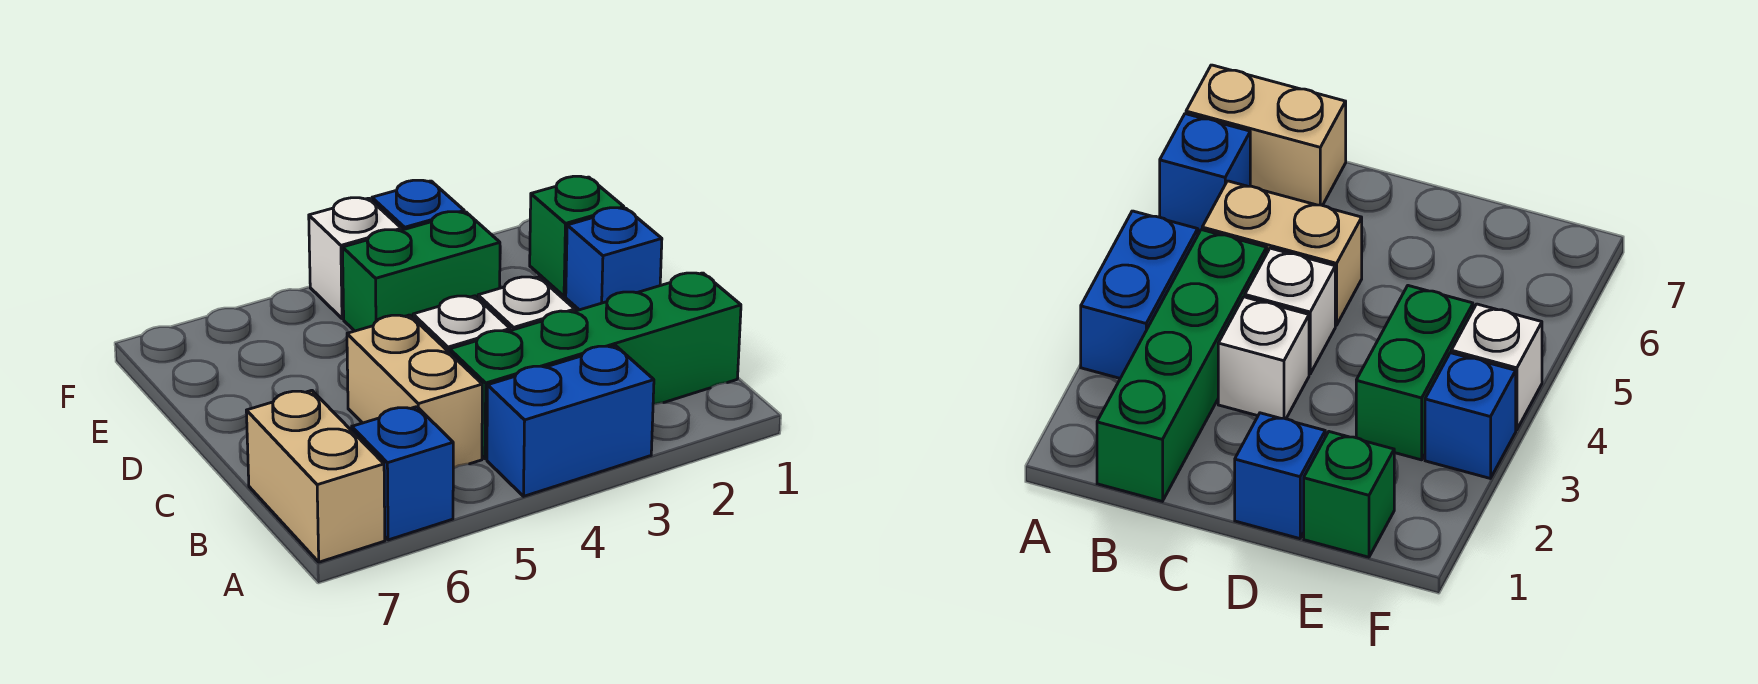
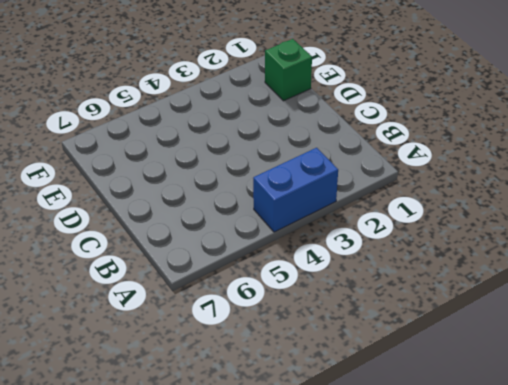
none -> blue brick A6 level 1
none -> tan brick A7:B7 level 1
none -> green brick B1:B4 level 1

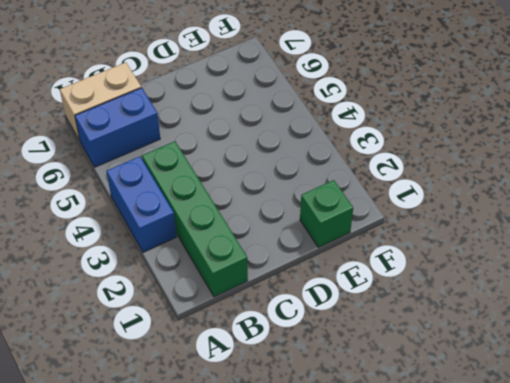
blue brick A6:B6 level 1 -> blue brick A6 level 1
none -> tan brick B5:C5 level 1
none -> white brick C3 level 1
none -> white brick C4 level 1

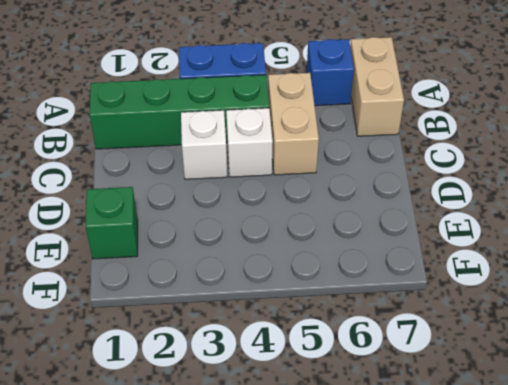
none -> blue brick D1 level 1
none -> green brick E3:E4 level 1
none -> blue brick F3 level 1

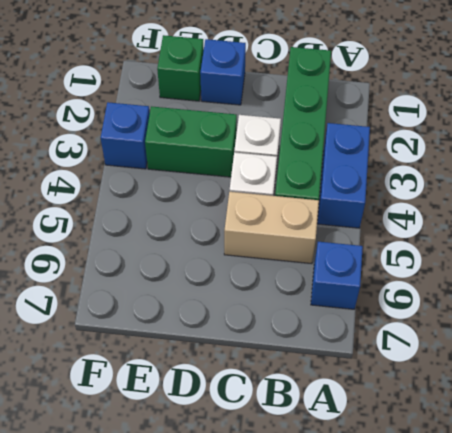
green brick D3:E3 level 1 -> green brick E3:E4 level 1
none -> tan brick A7:B7 level 1
none -> white brick F4 level 1

